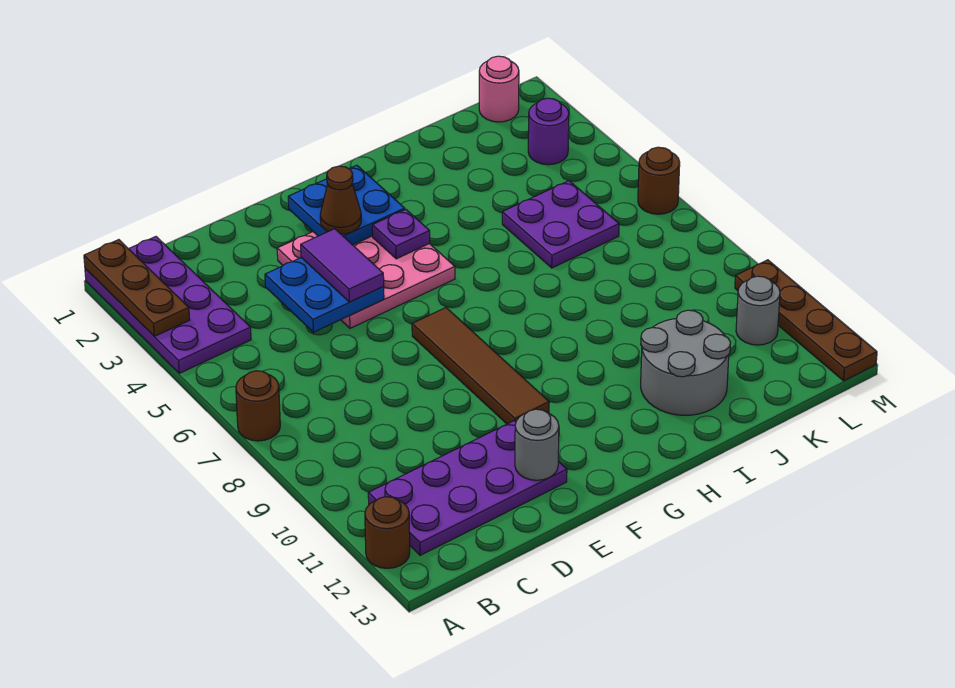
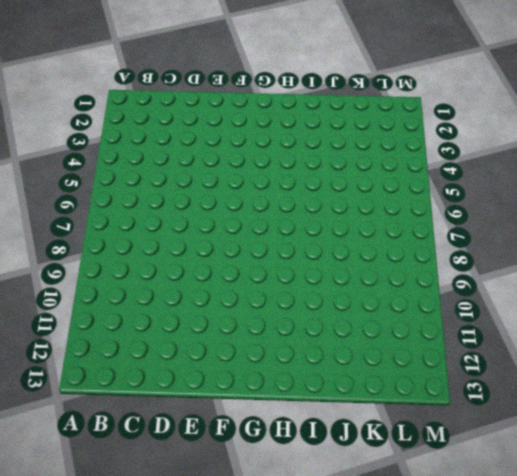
none -> purple plate A1:B4 level 1
none -> brown round brick A7 level 1
none -> brown round brick A12 level 1

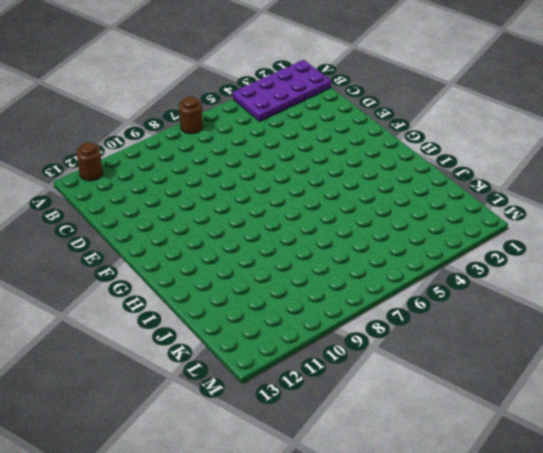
none -> purple plate B11:E12 level 1
none -> pink plate E3:G5 level 1
none -> brown tile F7:F10 level 1

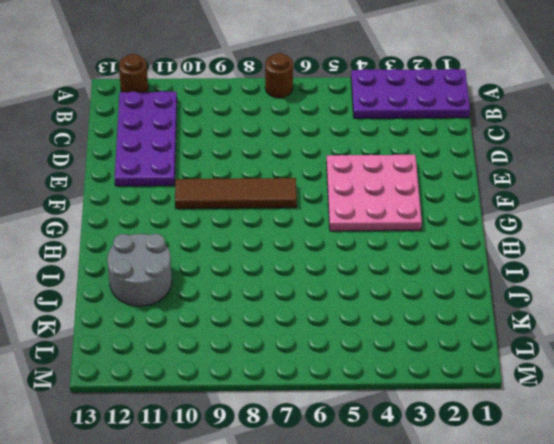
none -> purple plate J5:K6 level 1
none -> pink round brick L1 level 1
none -> purple round brick L3 level 1

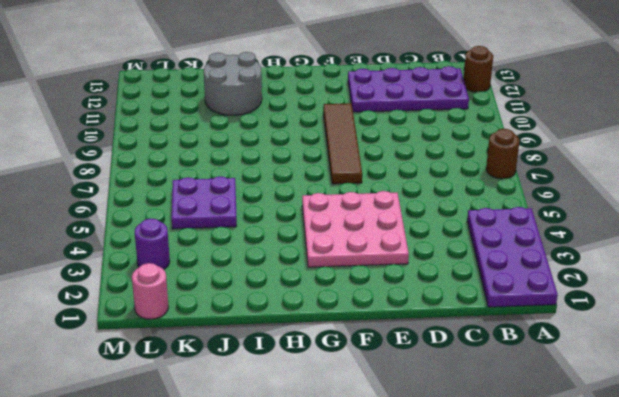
none -> grey round brick L11 level 1
none -> brown round brick M6 level 1
none -> brown plate M10:M13 level 1

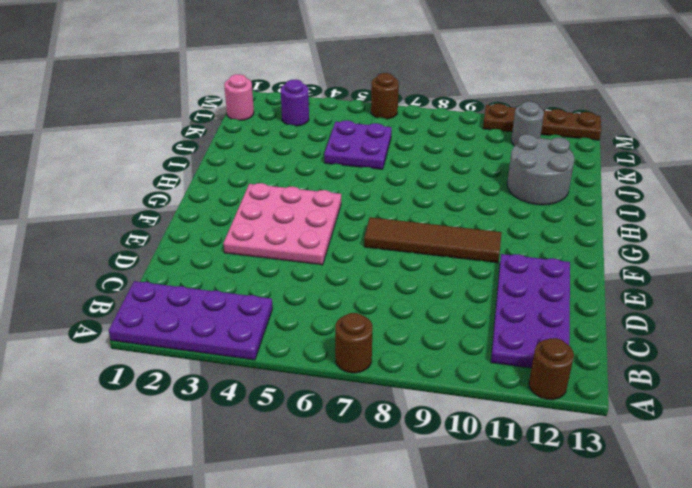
none -> brown plate A1:A3 level 2
none -> blue plate D4:E5 level 2
none -> grey round brick E12 level 2

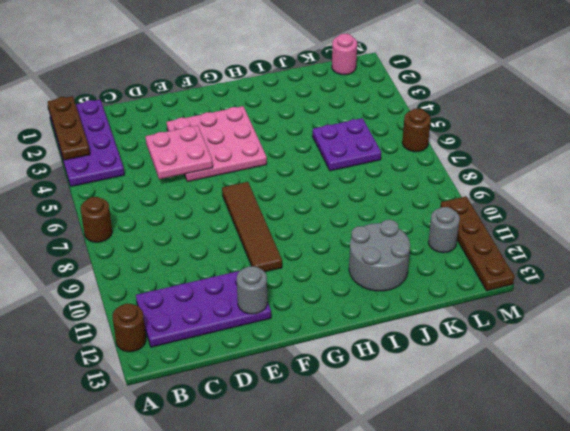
pink plate D4:E5 level 2 -> blue plate D4:E5 level 2
none -> purple round brick L3 level 1
none -> blue plate F2:G3 level 2
none -> purple plate G4 level 2

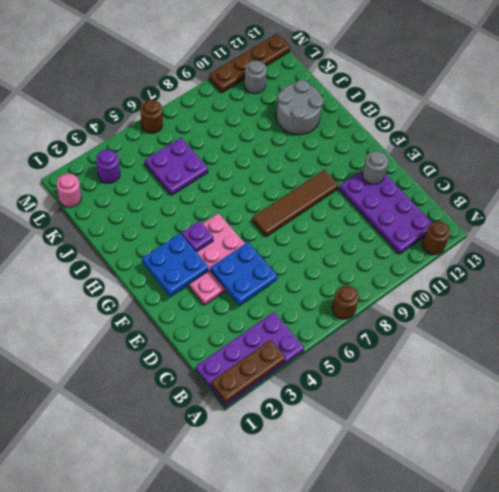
none -> purple tile E4:E5 level 3
none -> brown cone F3 level 3

